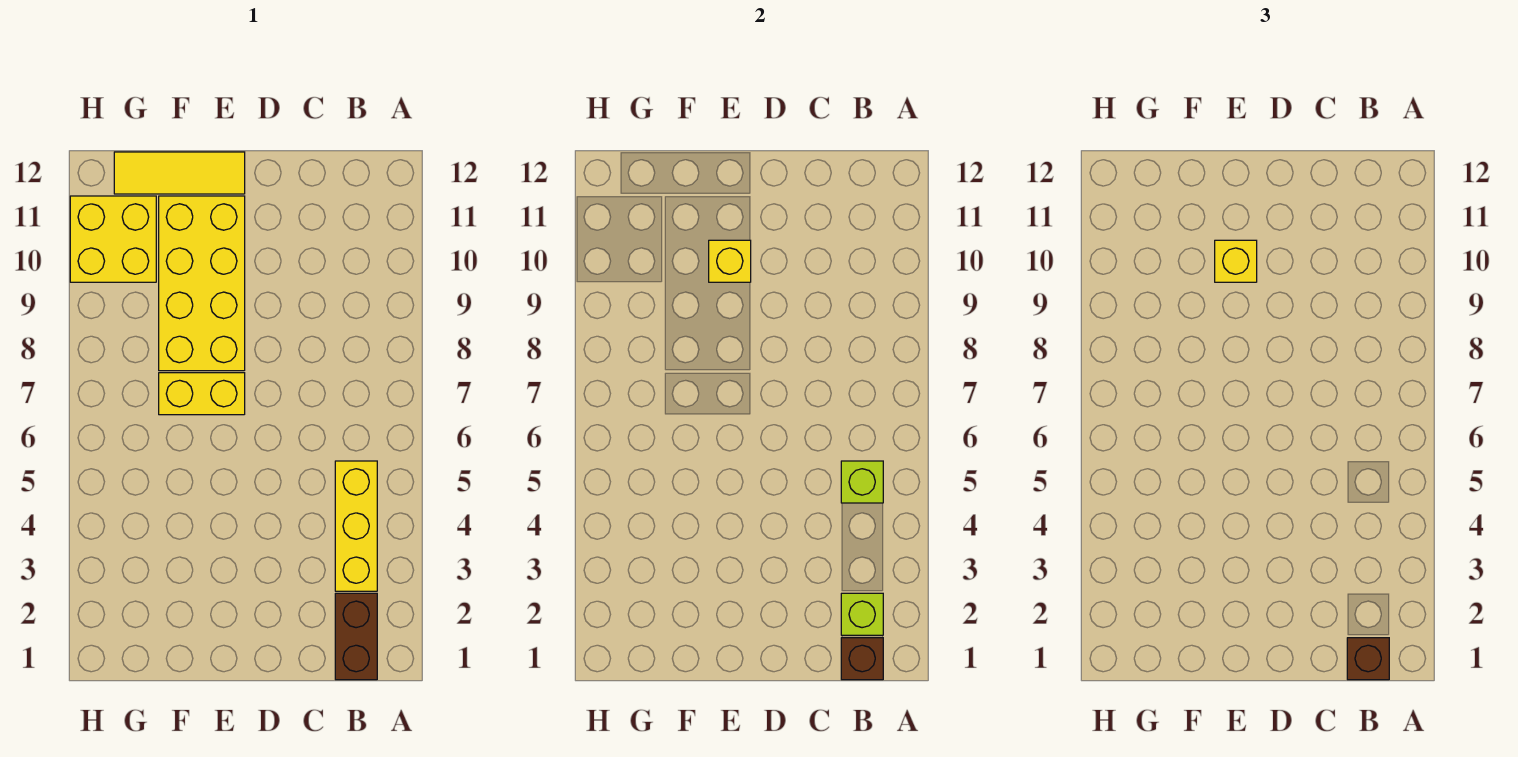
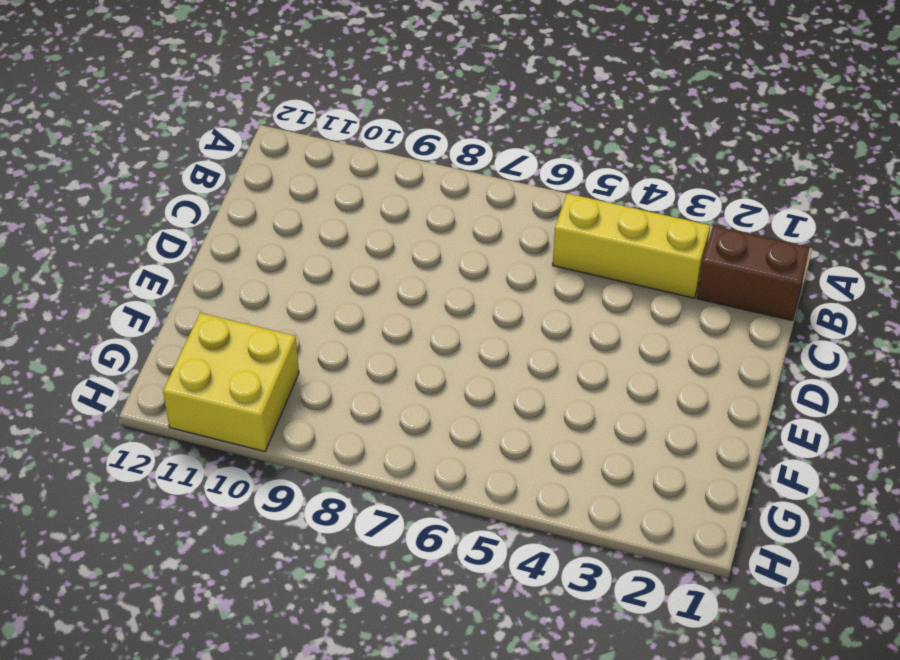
none -> yellow brick E7:F7 level 1
none -> yellow brick E8:F11 level 1
none -> yellow tile E12:G12 level 1

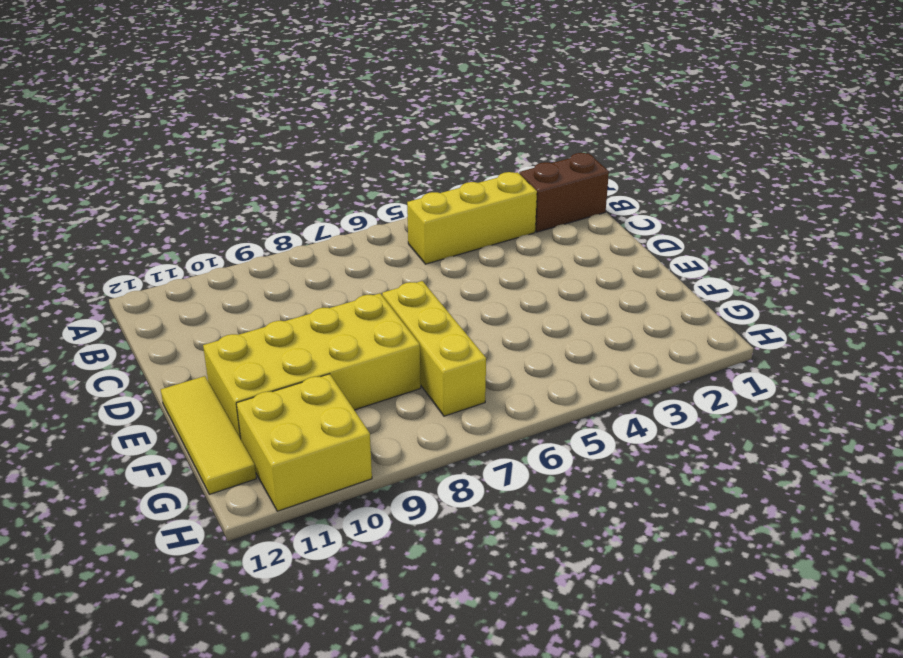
yellow brick E7:G7 level 1 -> yellow brick E7:F7 level 1
none -> brown brick B1 level 2
none -> lime brick B2 level 2
none -> lime brick B5 level 2

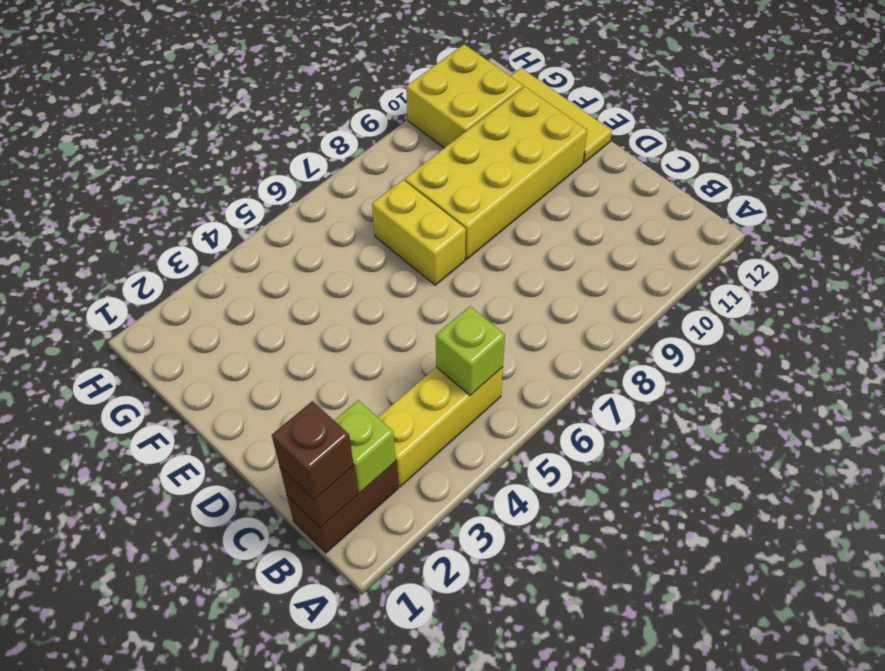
none -> yellow brick E10 level 2
none -> yellow brick E10 level 3

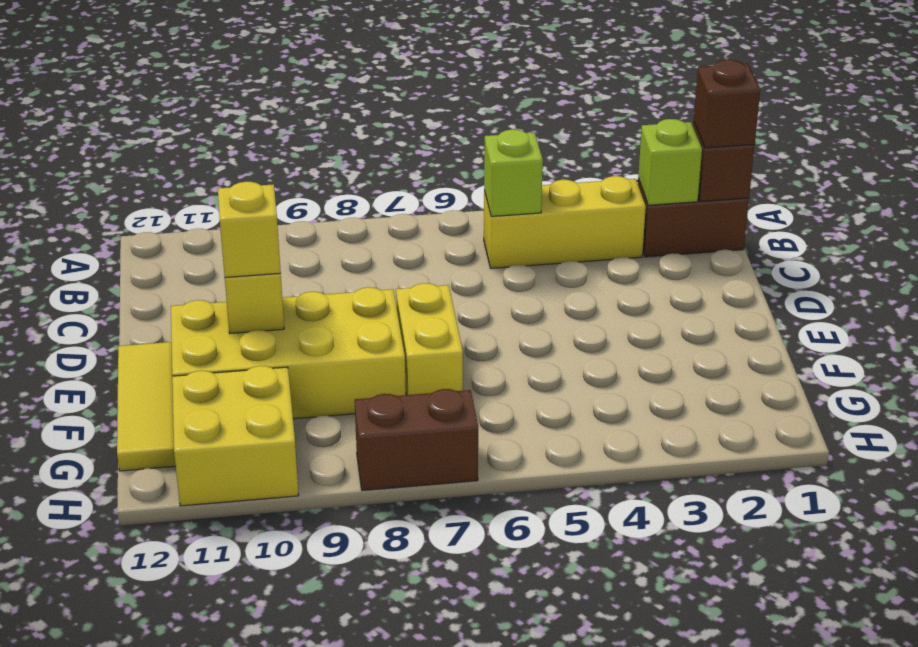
brown brick H7:H8 level 1 -> none

